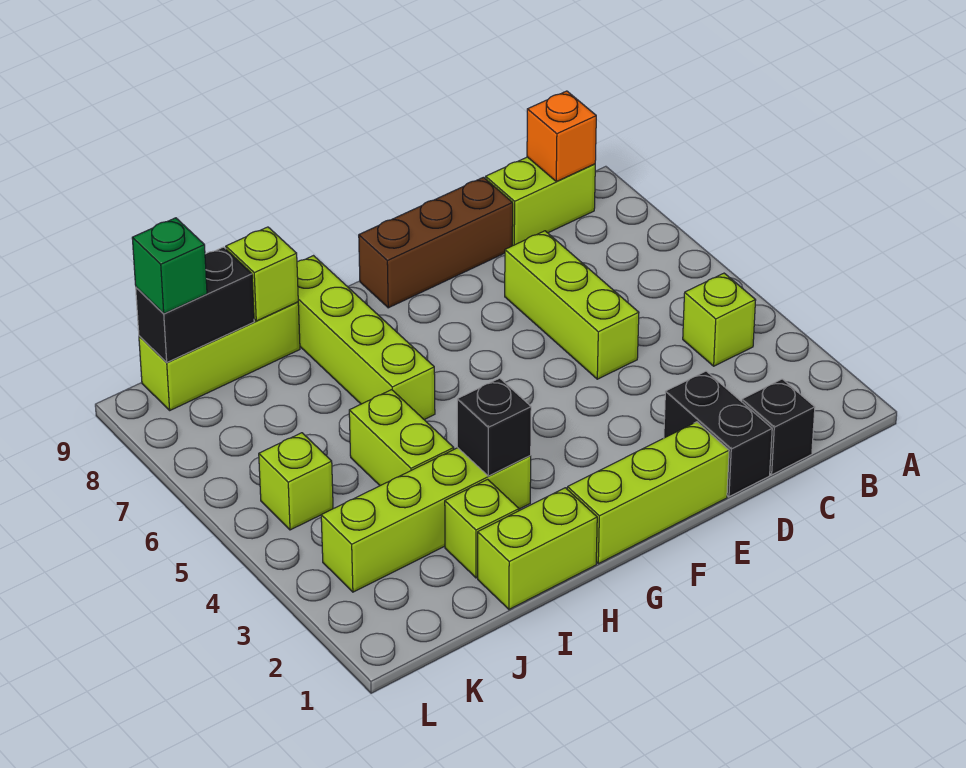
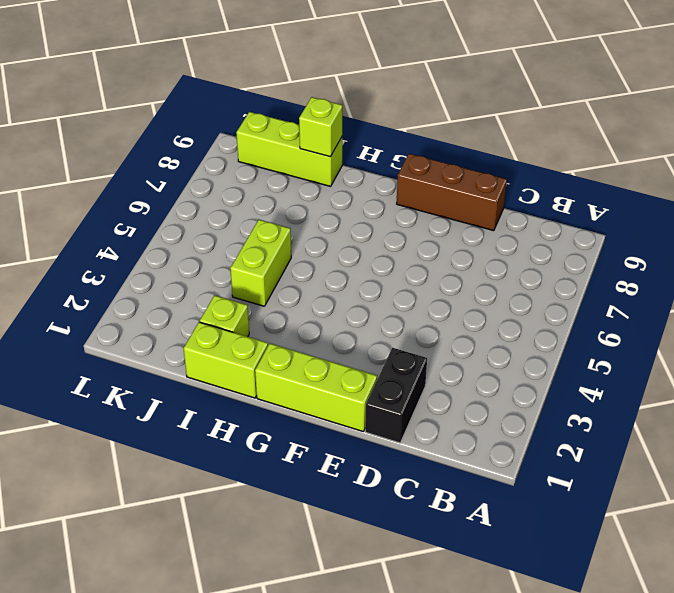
none -> lime brick B4 level 1
none -> lime brick B9:C9 level 1
none -> black brick C1 level 1

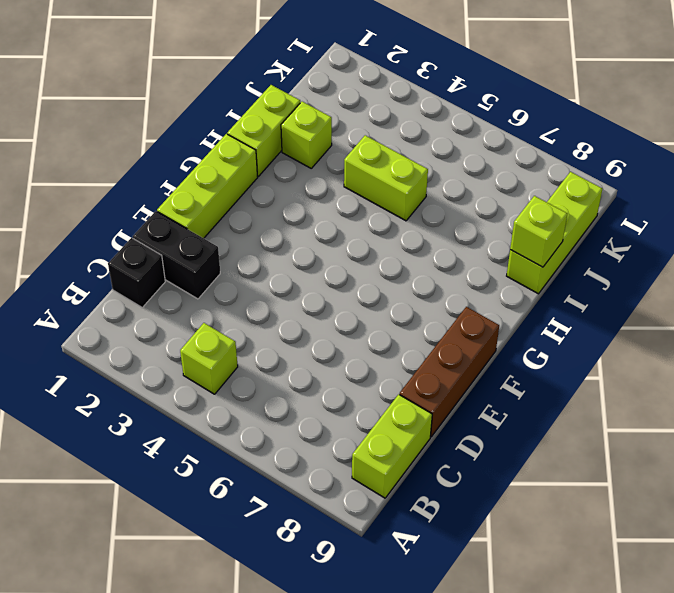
none -> lime brick D5:D7 level 1
none -> lime brick H3:K3 level 1
none -> lime brick H6:H9 level 1

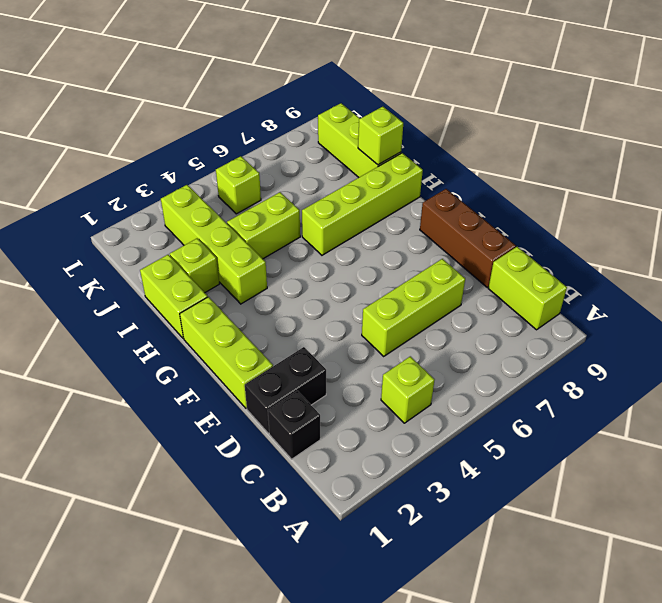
none -> orange brick B9 level 2
none -> black brick H3 level 2
none -> black brick J9:K9 level 2

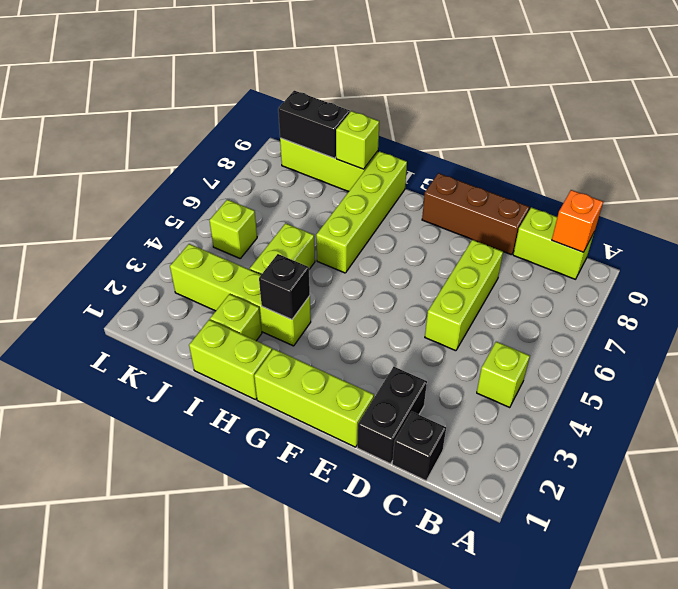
none -> green brick K9 level 3

